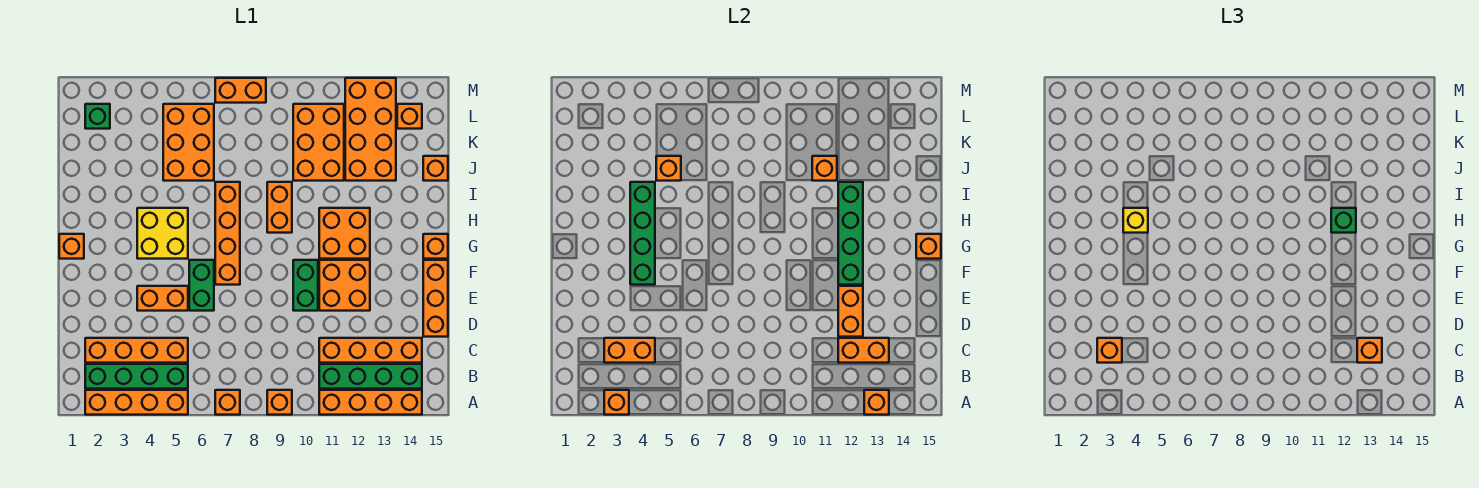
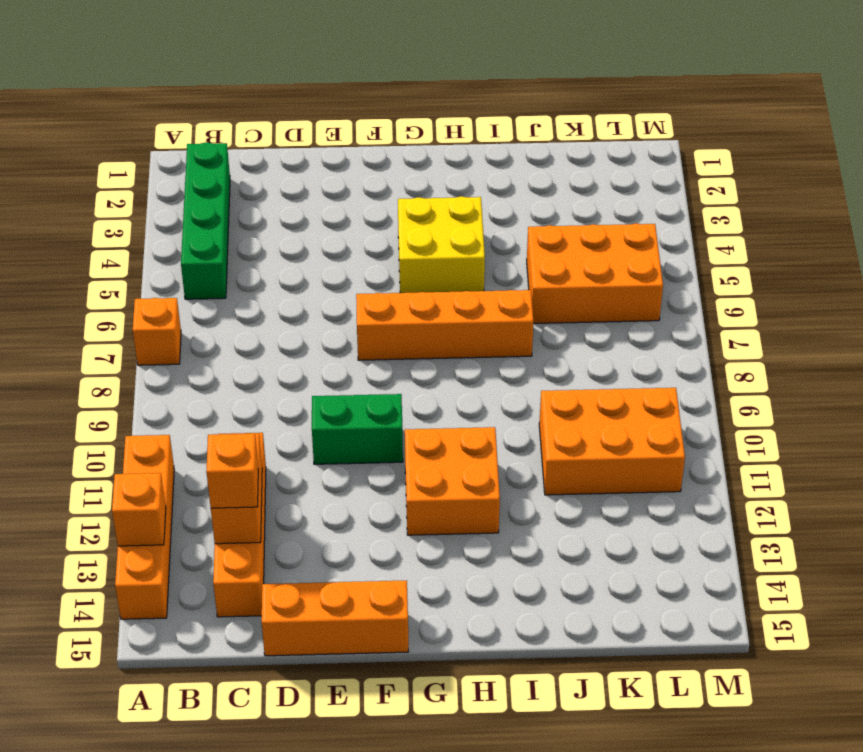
none -> orange brick A2:A5 level 1
none -> orange brick A9 level 1
none -> green brick B11:B14 level 1
none -> orange brick C2:C5 level 1

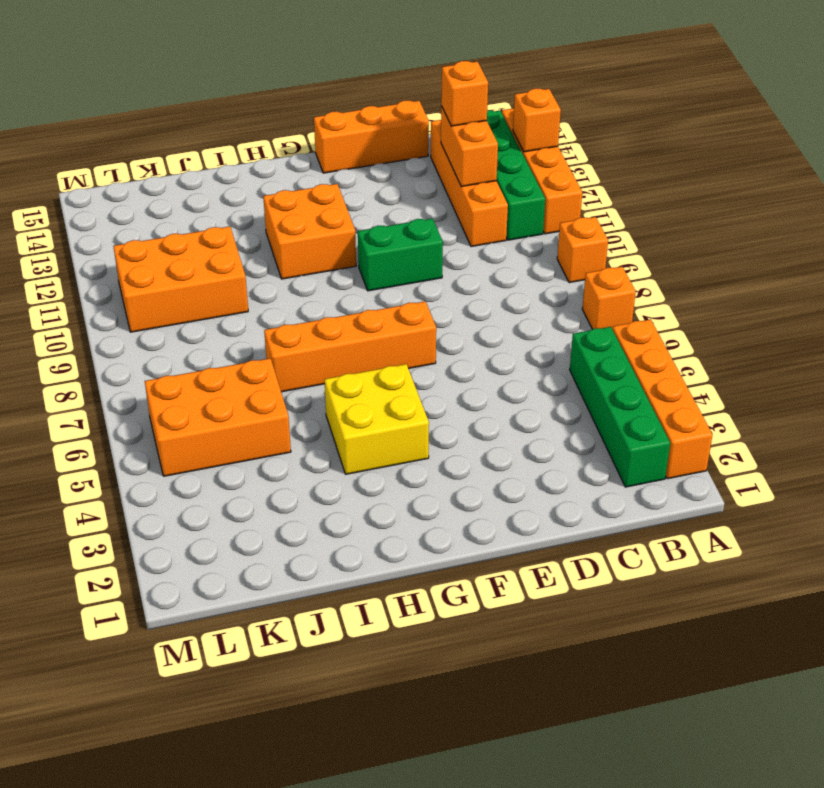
none -> orange brick C2:C5 level 1
none -> orange brick E4:E5 level 1
none -> green brick E6:F6 level 1
none -> orange brick E11:F12 level 1

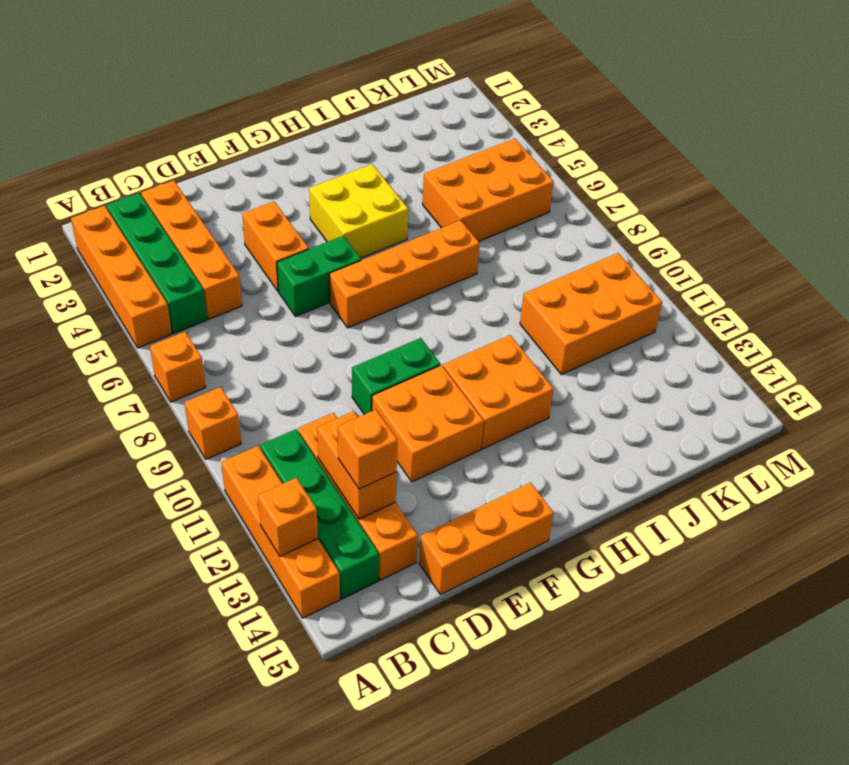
none -> orange brick G1 level 1
none -> orange brick G15 level 1
none -> orange brick H9:I9 level 1
none -> orange brick J12:M13 level 1

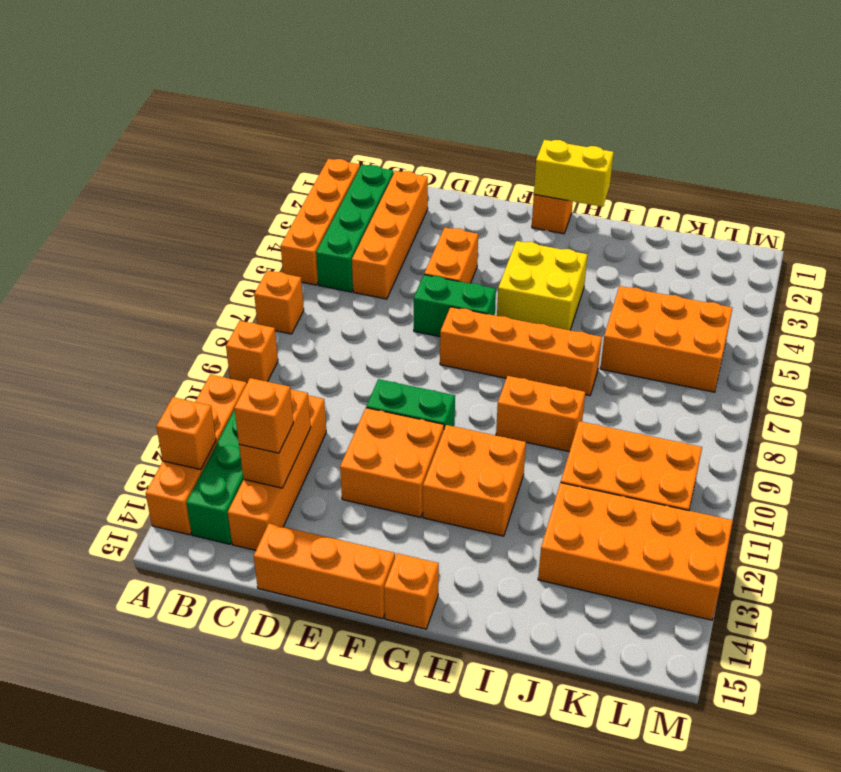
yellow brick G1:H1 level 2 -> none
none -> orange brick J15 level 1
none -> green brick L2 level 1
none -> orange brick L14 level 1
none -> orange brick M7:M8 level 1

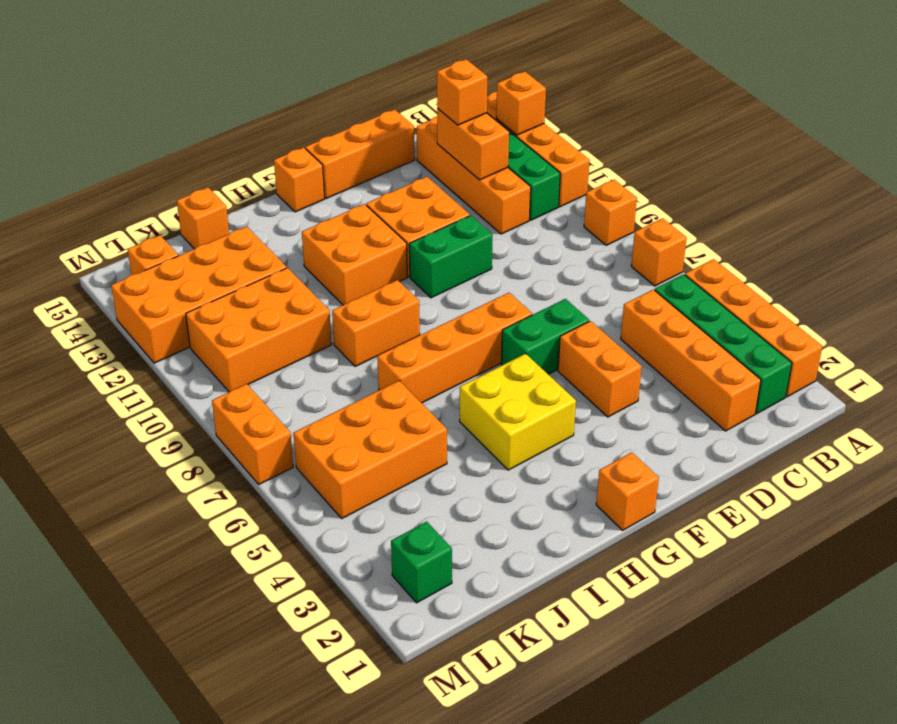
none -> orange brick A3 level 2
none -> orange brick C3:C4 level 2
none -> orange brick D12:E12 level 2
none -> green brick F4:I4 level 2

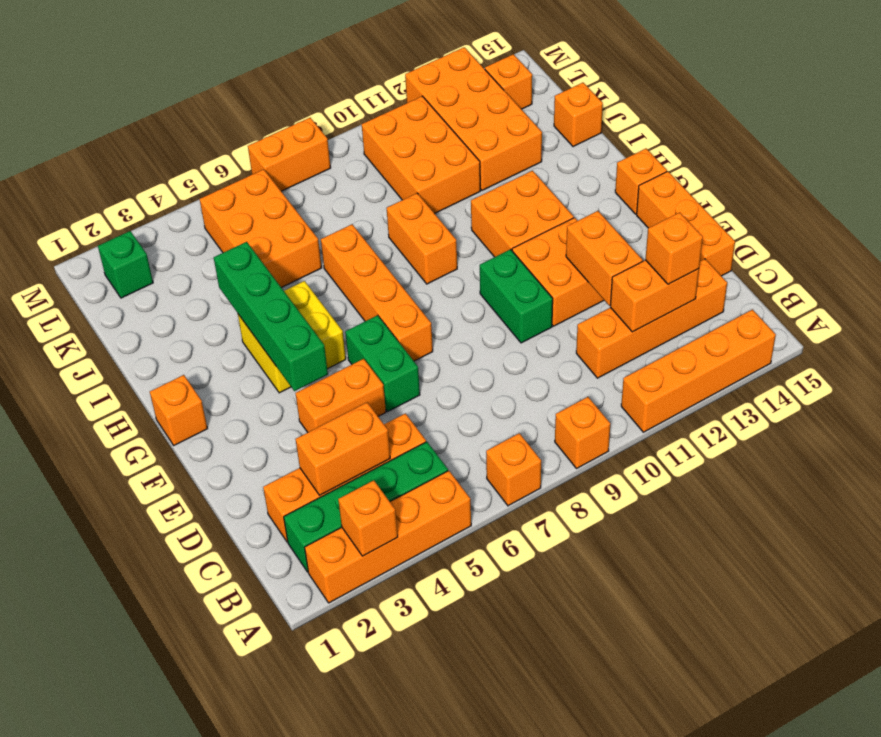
none -> green brick B11:B14 level 1
none -> orange brick A13 level 2
none -> green brick F12:I12 level 2
none -> orange brick G15 level 2

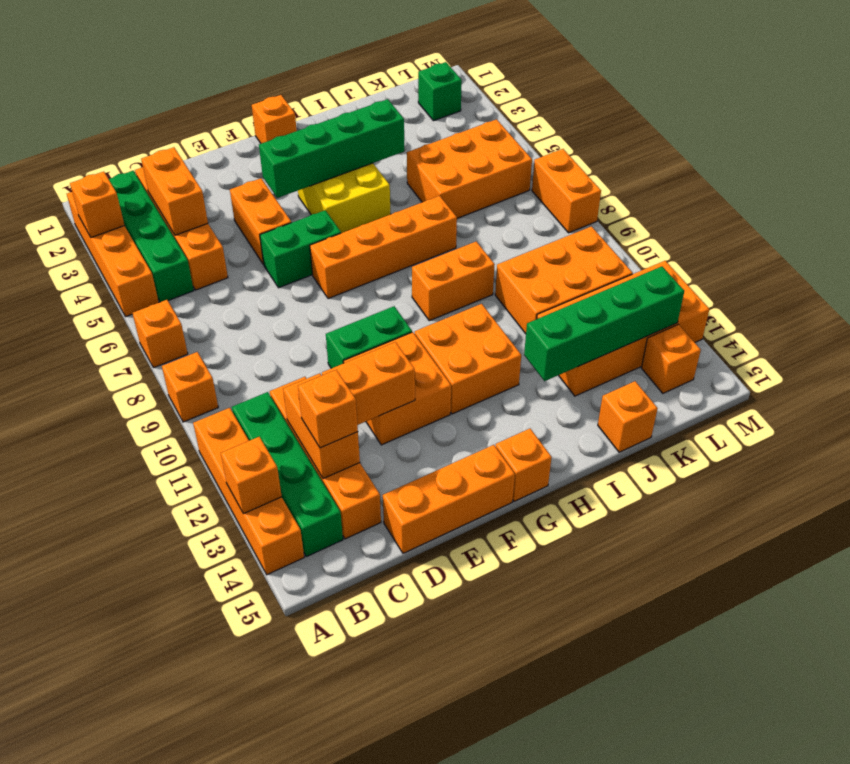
green brick I13:L13 level 2 -> green brick F12:I12 level 2
none -> orange brick G15 level 2
none -> orange brick J5 level 2
none -> orange brick J11 level 2
none -> orange brick C3 level 3

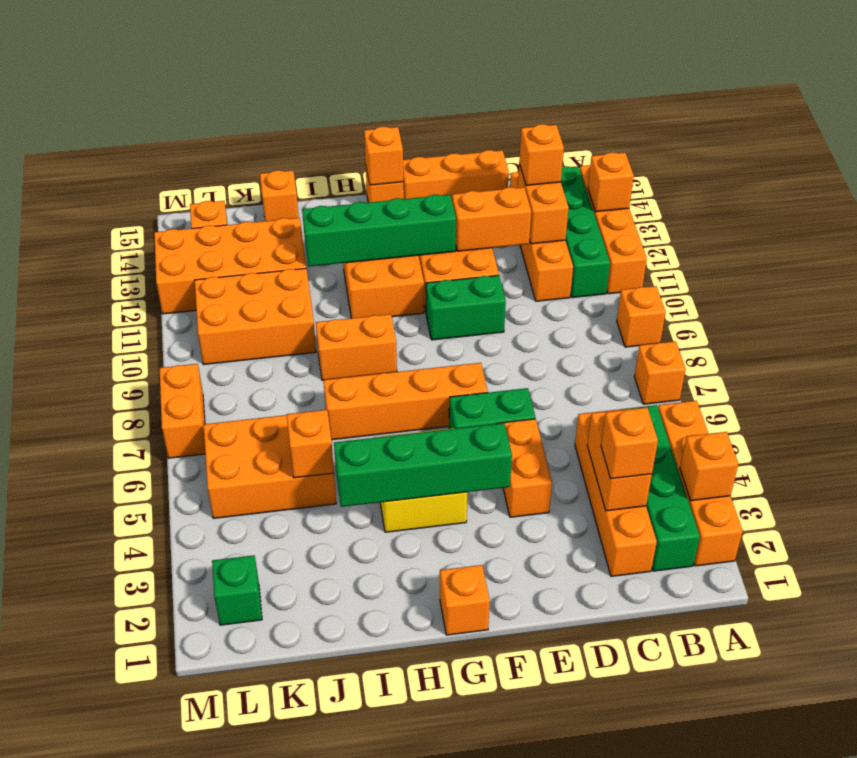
none -> orange brick J11 level 2
none -> yellow brick H4 level 3
none -> green brick H12 level 3

